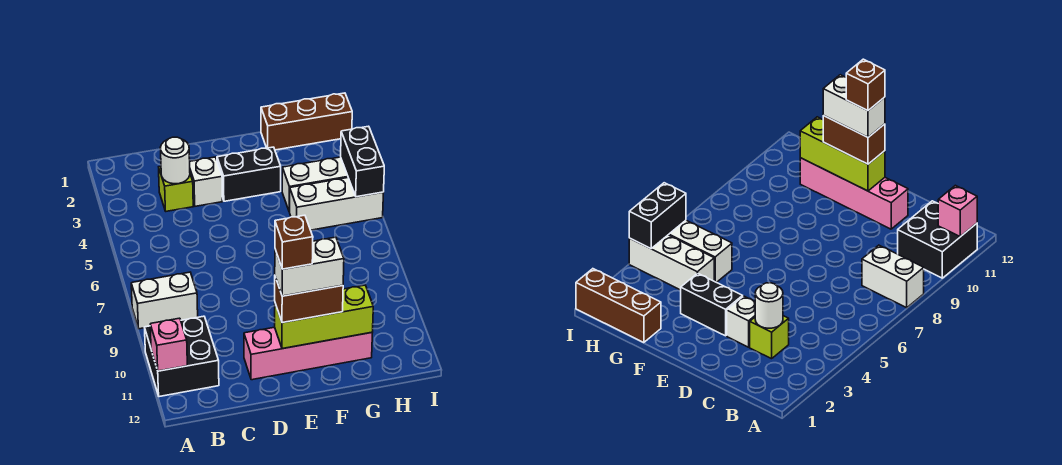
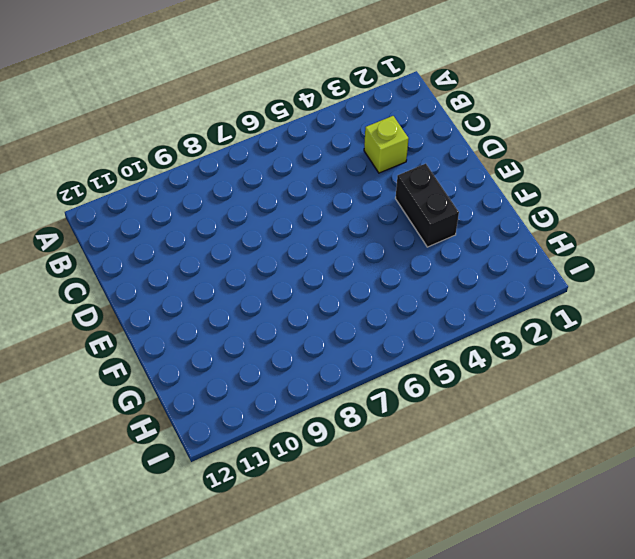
none -> white brick A8:B8 level 1
none -> black brick A10:B11 level 1
none -> white brick D3 level 1

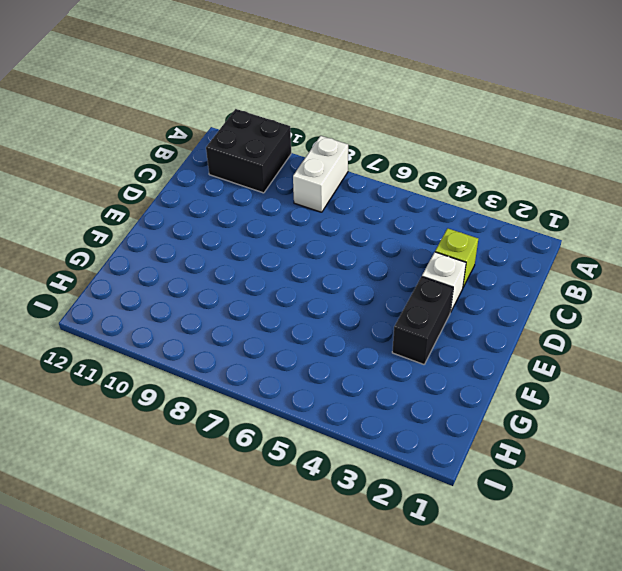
none -> pink brick D11:G11 level 1
none -> brown brick G1:I1 level 1
none -> white brick G4:I4 level 1

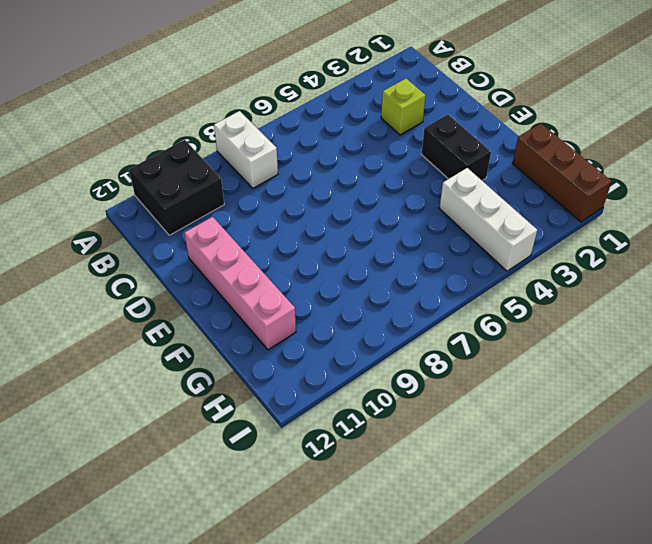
none -> white brick D3 level 1
none -> white brick G5:I5 level 1
none -> pink brick A11 level 2

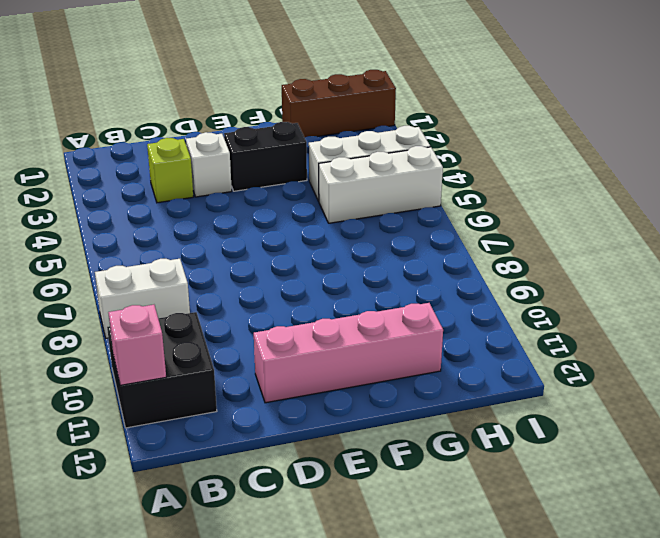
none -> white round brick C3 level 2
none -> lime brick E11:G11 level 2
none -> black brick I4:I5 level 2

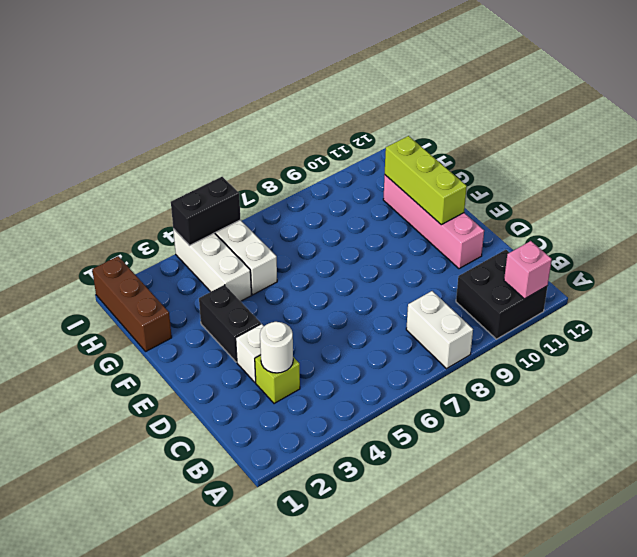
none -> brown brick E11:F11 level 3
none -> white brick E11:F11 level 4
none -> brown brick E11 level 5

